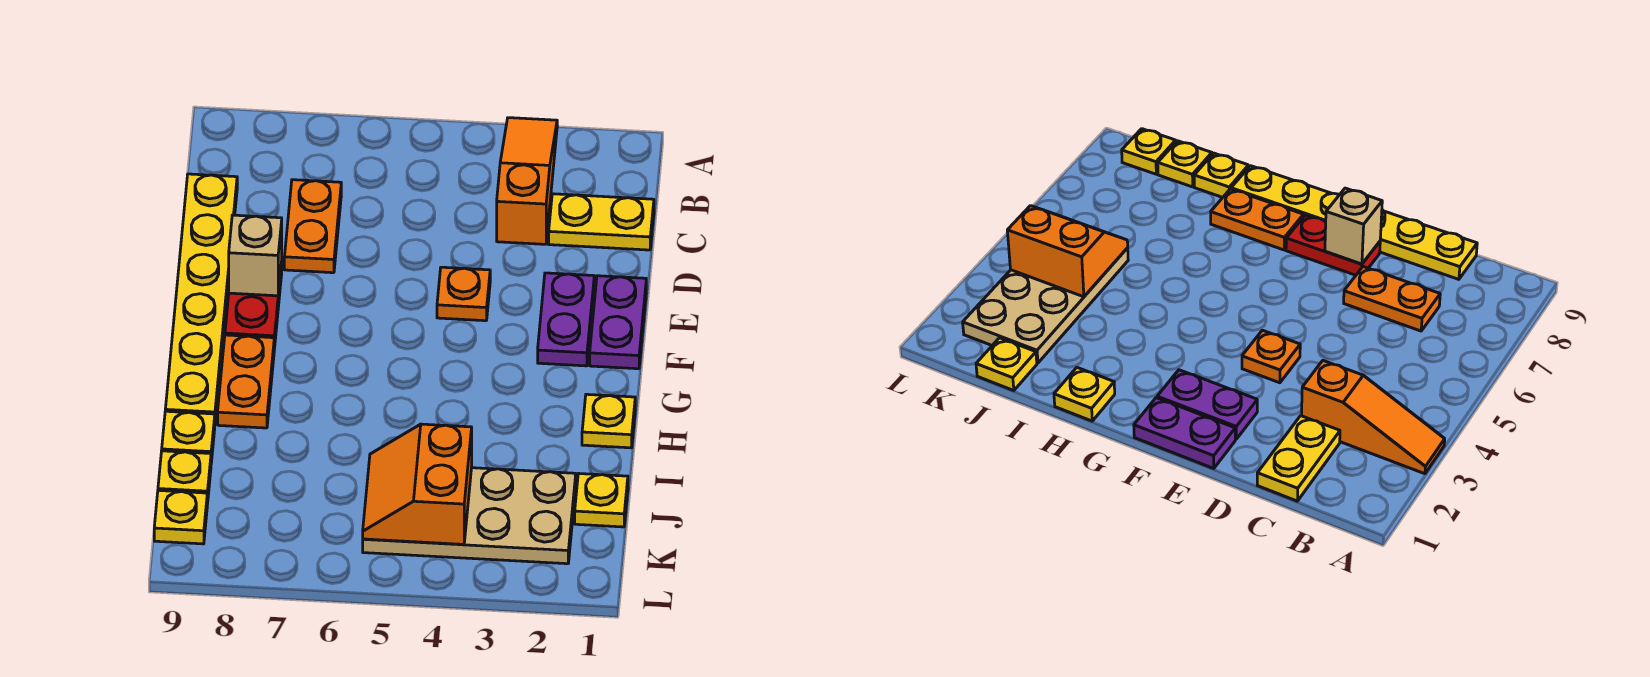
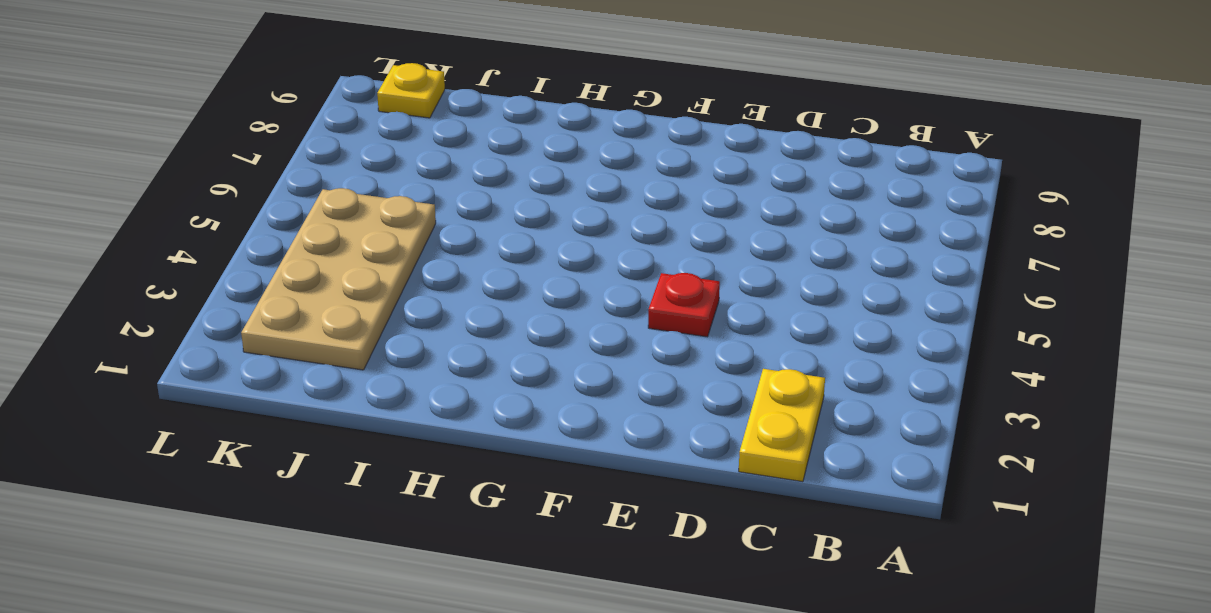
red plate E4 level 1 -> orange plate E4 level 1
none -> orange slope A3:C3 level 1 top C
none -> orange plate C7:D7 level 1
none -> yellow plate C9:H9 level 1

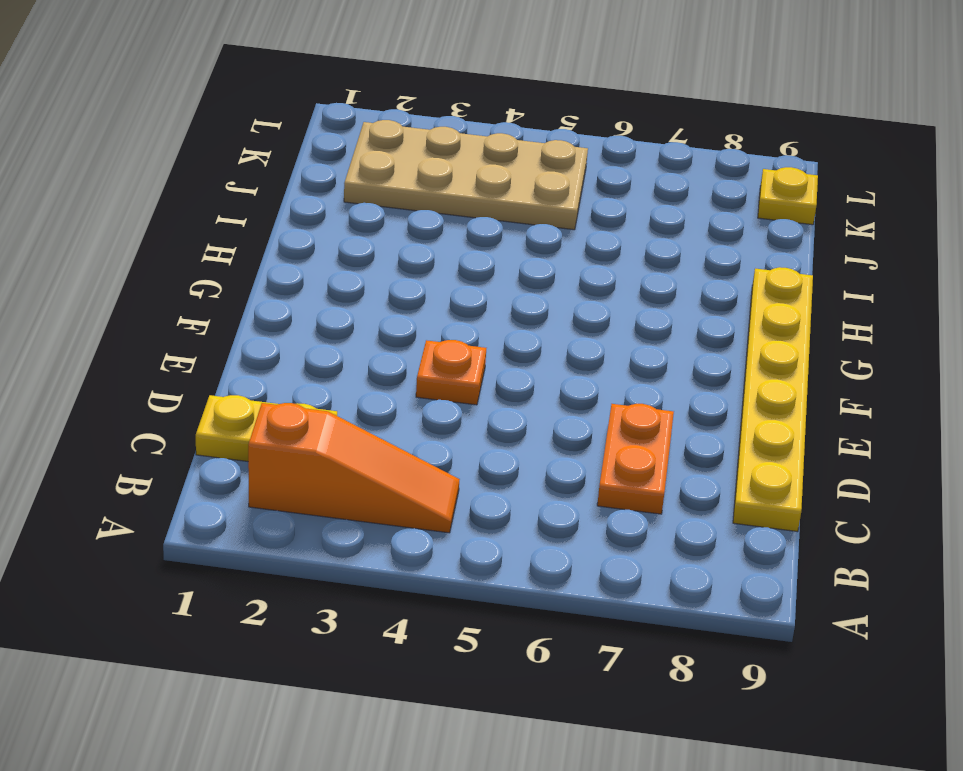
orange slope B2:B4 level 1 top 2 -> orange slope A3:C3 level 1 top C
none -> purple plate E1:F1 level 1
none -> purple plate E2:F2 level 1
none -> red plate E8:F8 level 1

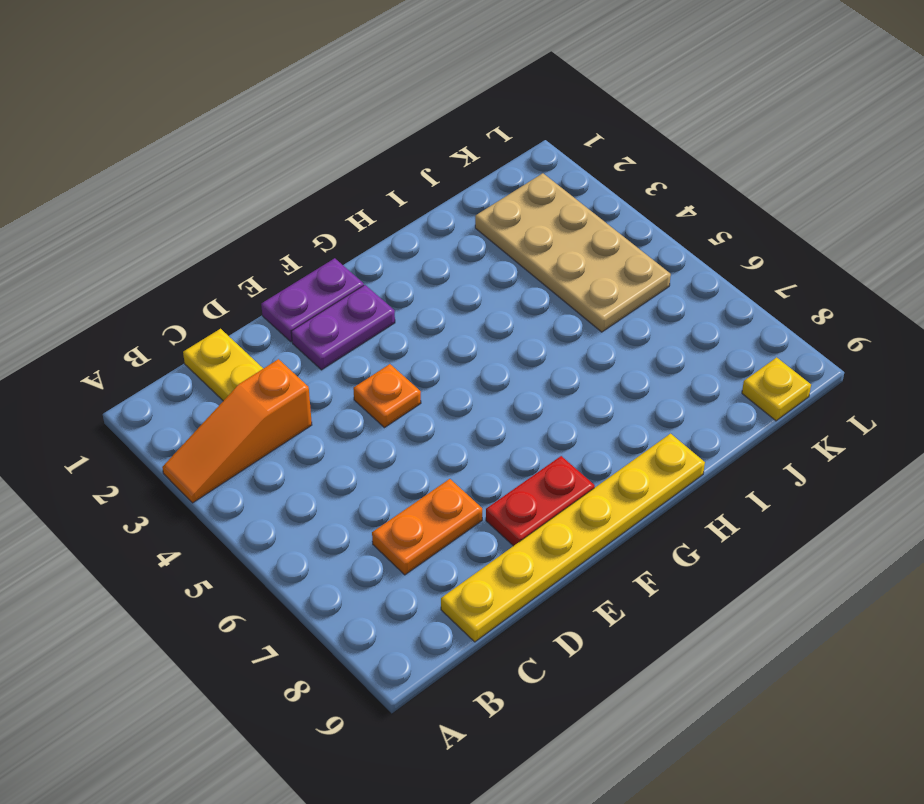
none -> orange plate G8:H8 level 1
none -> yellow plate H1 level 1
none -> yellow plate I9 level 1

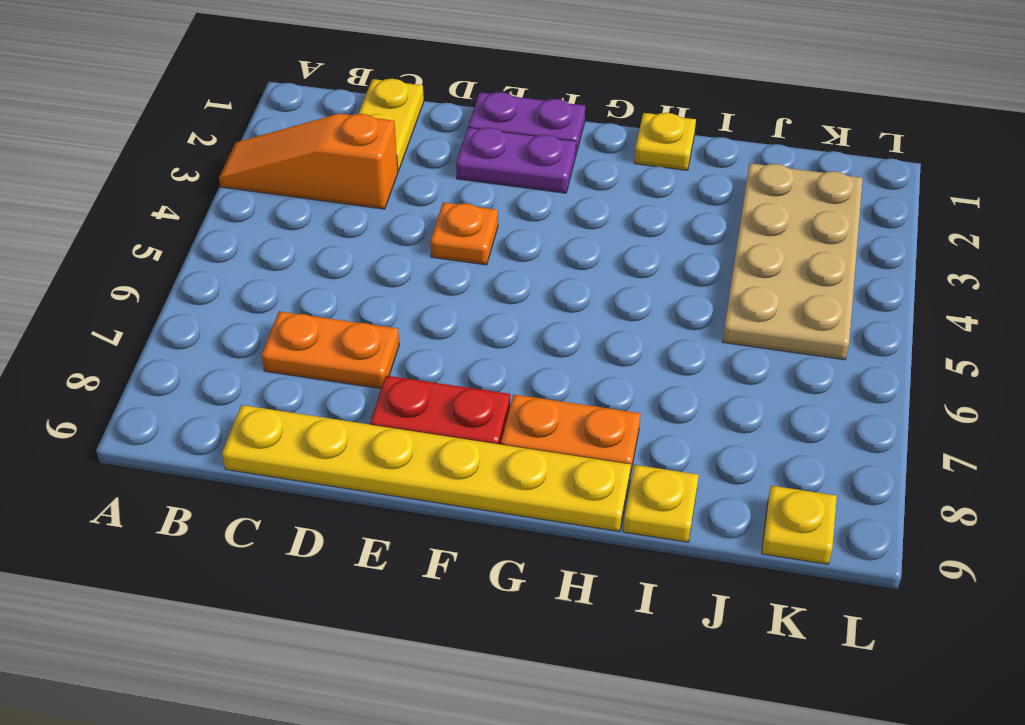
none -> yellow plate J1 level 1
none -> yellow plate J9 level 1
none -> tan brick E8 level 2

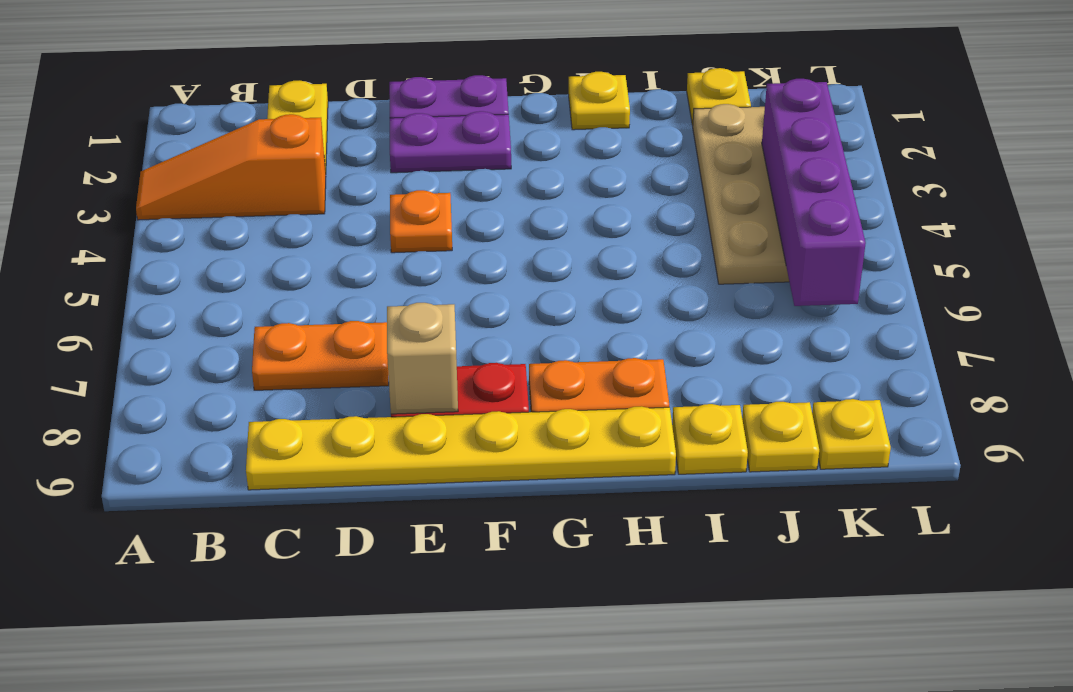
purple brick K3:K6 level 2 -> orange slope J4:K5 level 2 top 4

